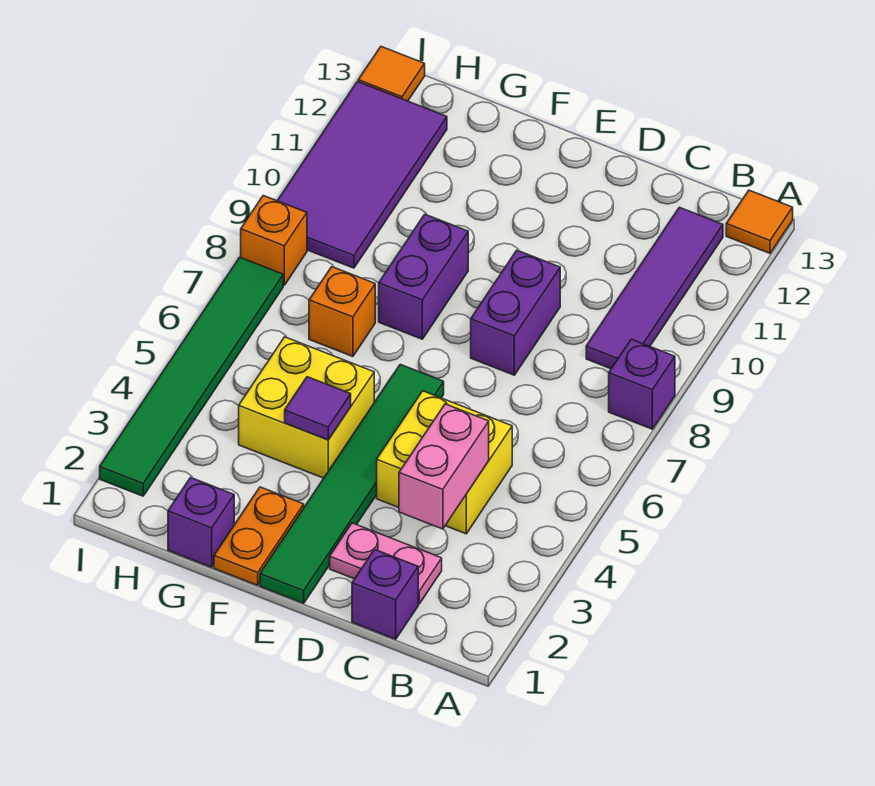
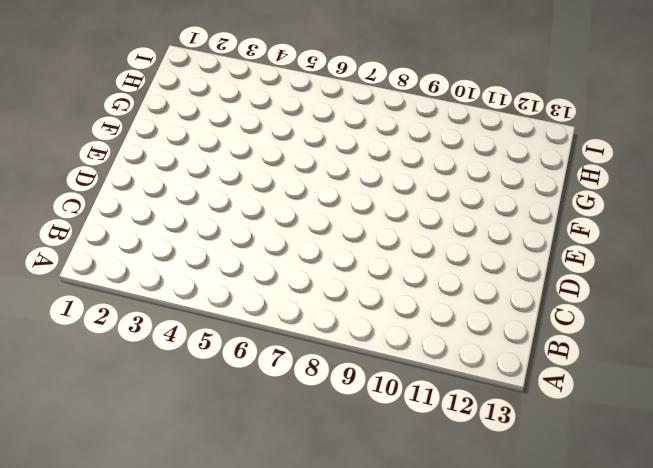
none -> purple brick A8 level 1
none -> orange tile A13 level 1
none -> purple tile B9:B12 level 1

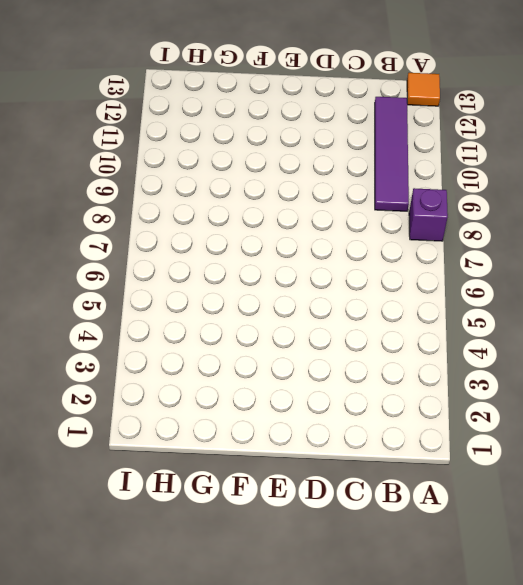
none -> purple brick C1 level 1
none -> pink plate C2:D2 level 1
none -> yellow brick C4:D5 level 1

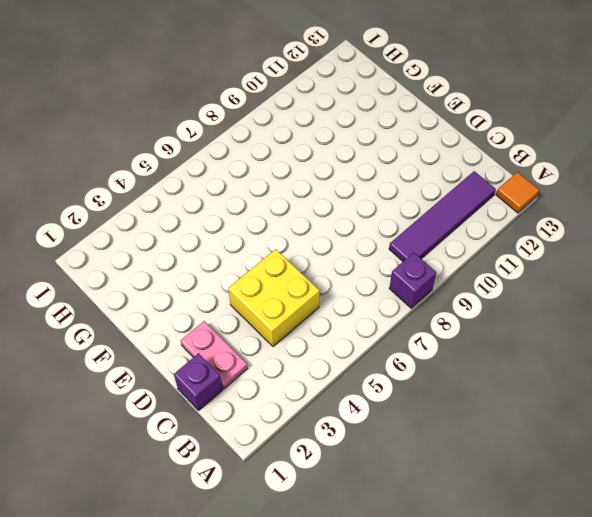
none -> purple brick D8:D9 level 1
none -> green tile E1:E6 level 1
none -> orange plate F1:F2 level 1

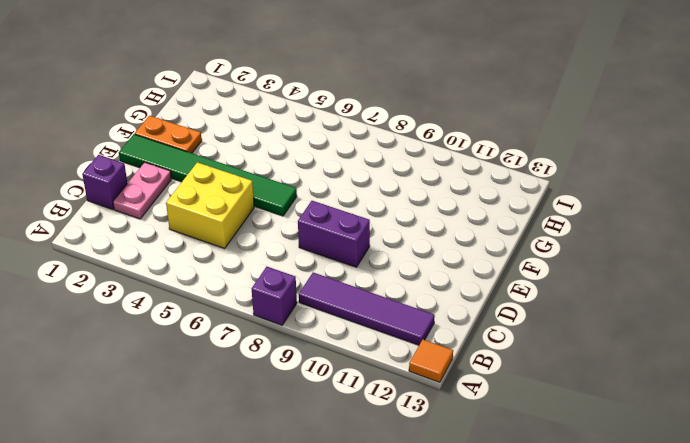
none -> yellow brick F4:G5 level 1
none -> purple brick F8:F9 level 1
none -> purple brick G1 level 1

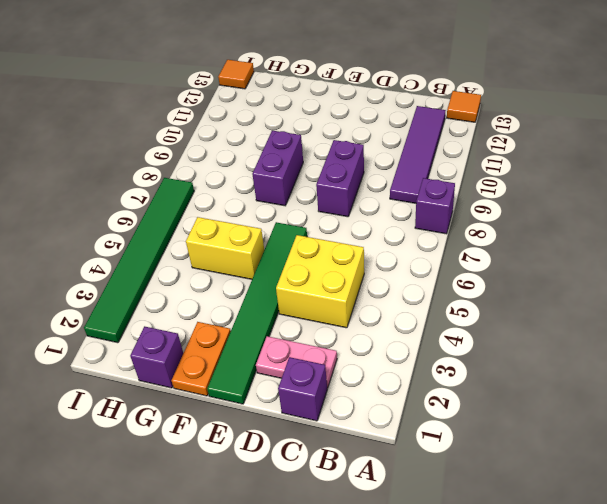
yellow brick F5:G5 level 1 -> yellow brick F4:G5 level 1
none -> orange brick G7 level 1
none -> purple tile H9:I12 level 1
none -> orange brick I8 level 1

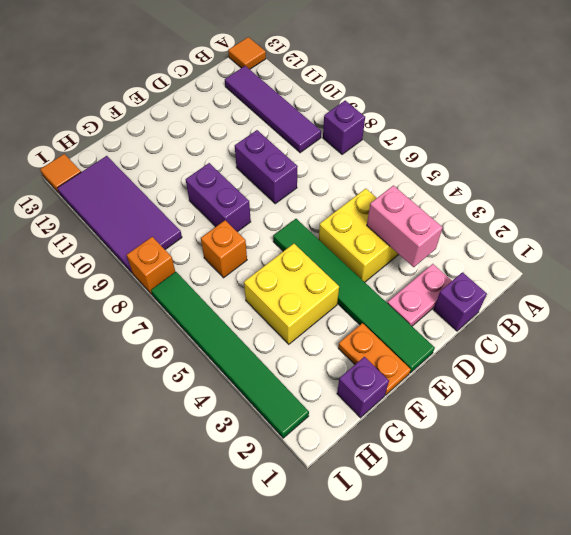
none -> purple tile F4 level 2

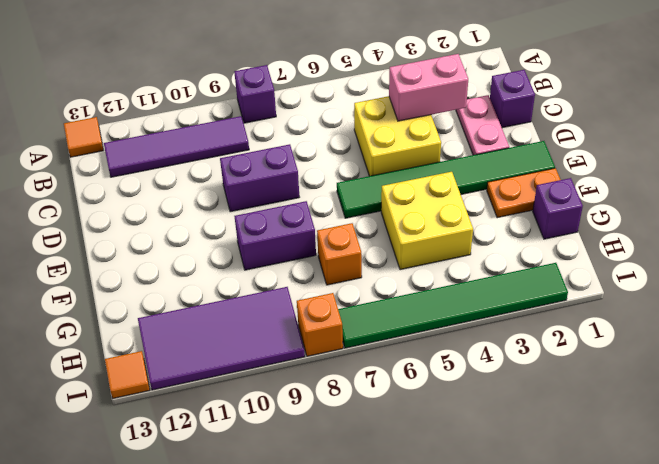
none -> purple tile F4 level 2

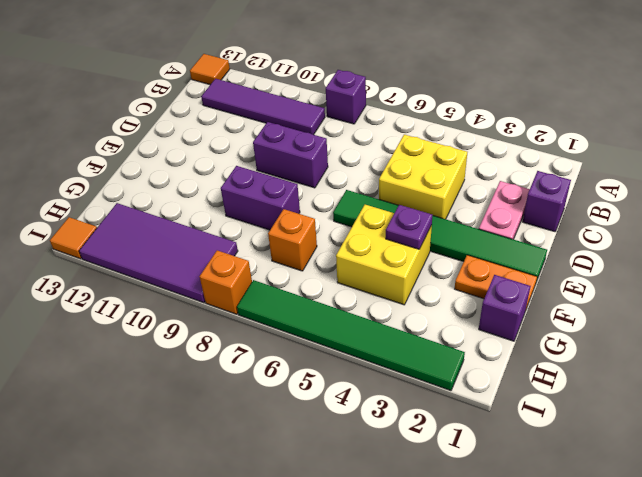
purple plate F4 level 2 -> purple tile F4 level 2
none -> pink brick C3:C4 level 2

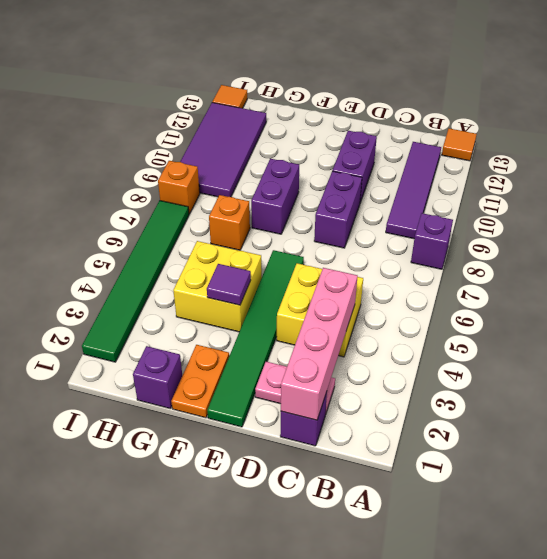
pink brick C1:C4 level 2 -> pink brick C3:C4 level 2
purple brick D10:D11 level 1 -> none

